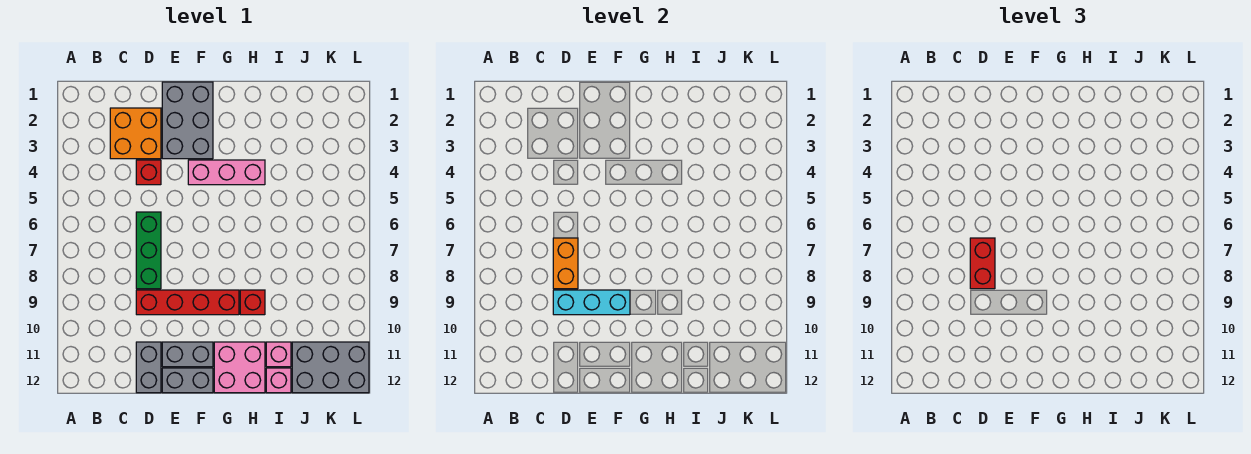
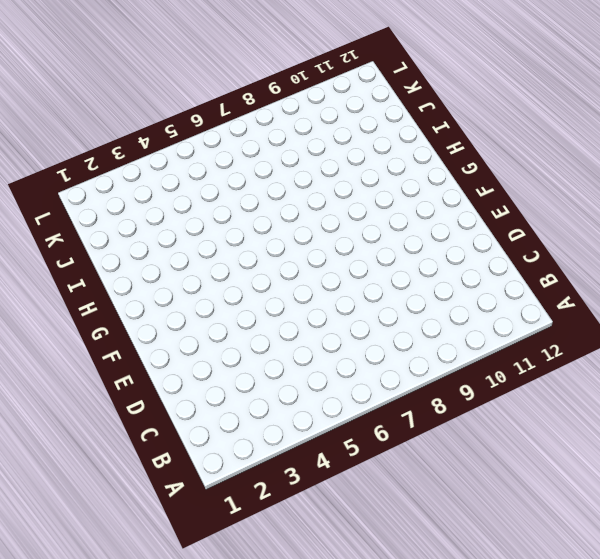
none -> orange brick C2:D3 level 1
none -> red brick D4 level 1
none -> green brick D6:D8 level 1

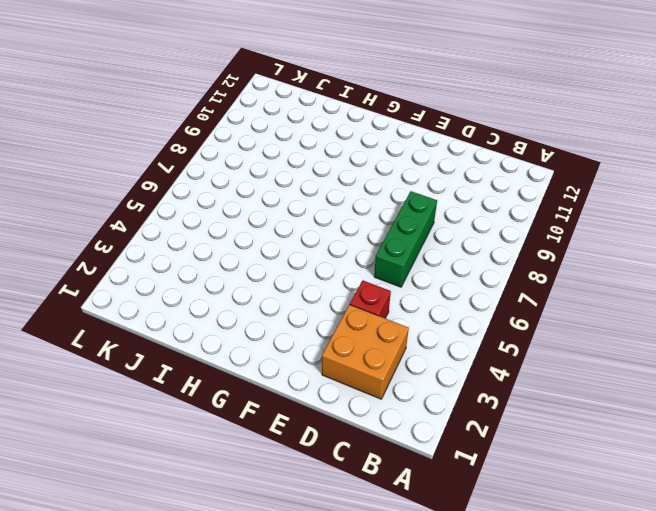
none -> red brick D9:G9 level 1
none -> grey brick D11:D12 level 1
none -> grey brick E1:F3 level 1

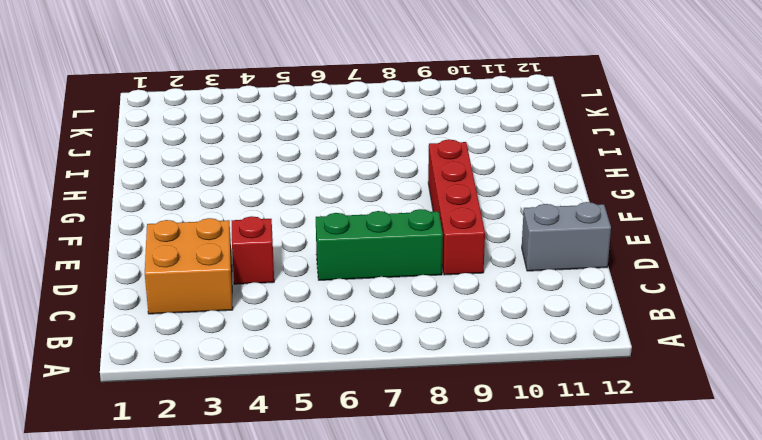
none -> grey brick E1:F3 level 1
none -> grey brick E11:F11 level 1
none -> grey brick E12:F12 level 1

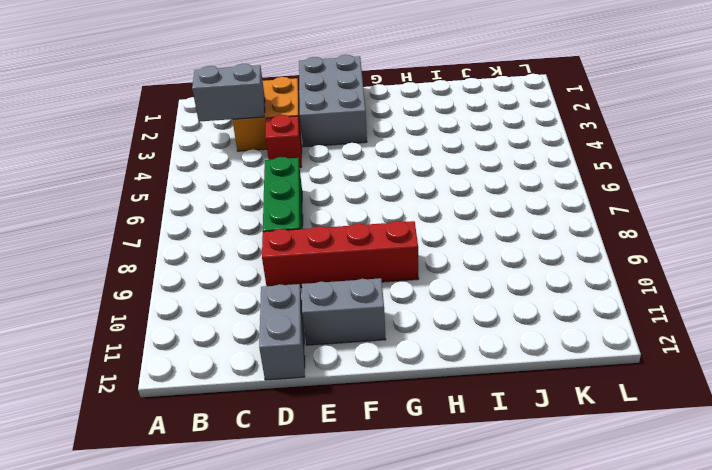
grey brick B3:C3 level 2 -> grey brick E12:F12 level 1
none -> pink brick F4:H4 level 1
none -> pink brick G11:H12 level 1
none -> red brick H9 level 1

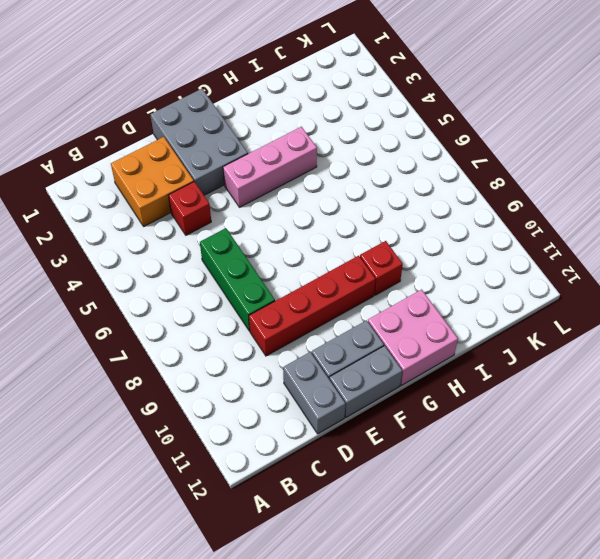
none -> pink brick I11 level 1
none -> pink brick I12 level 1
none -> grey brick J11:L12 level 1

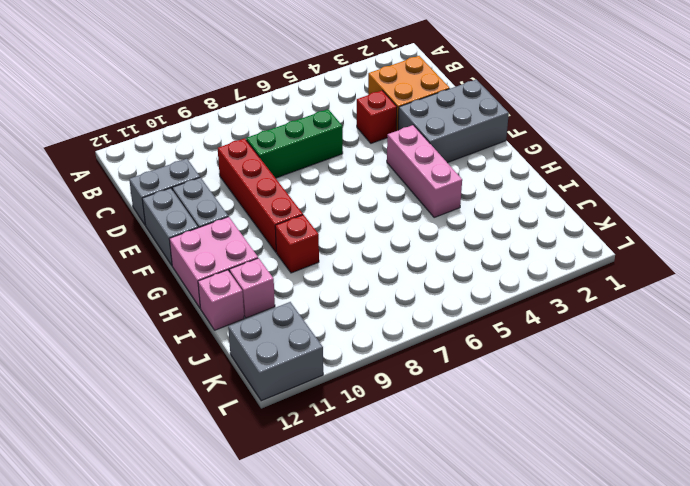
grey brick K11:L12 level 1 -> grey brick J11:L12 level 1
none -> orange brick D7:D8 level 2
none -> cyan brick D9:F9 level 2
none -> red brick D7:D8 level 3

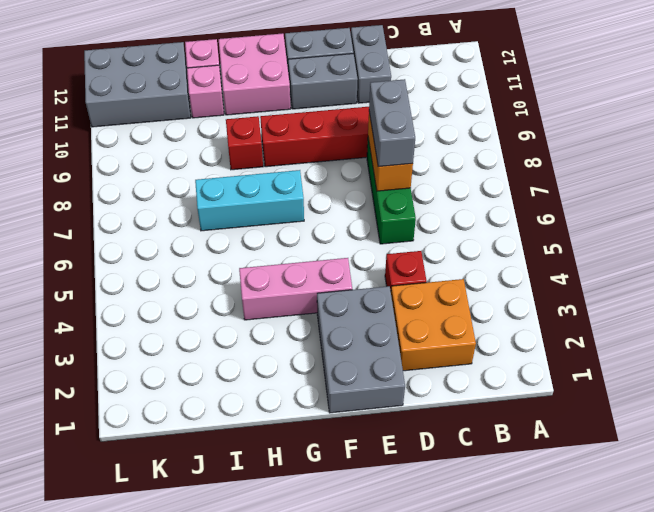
grey brick D7:D8 level 3 -> red brick D7:D8 level 3
cyan brick G7:I7 level 1 -> cyan brick D9:F9 level 2

